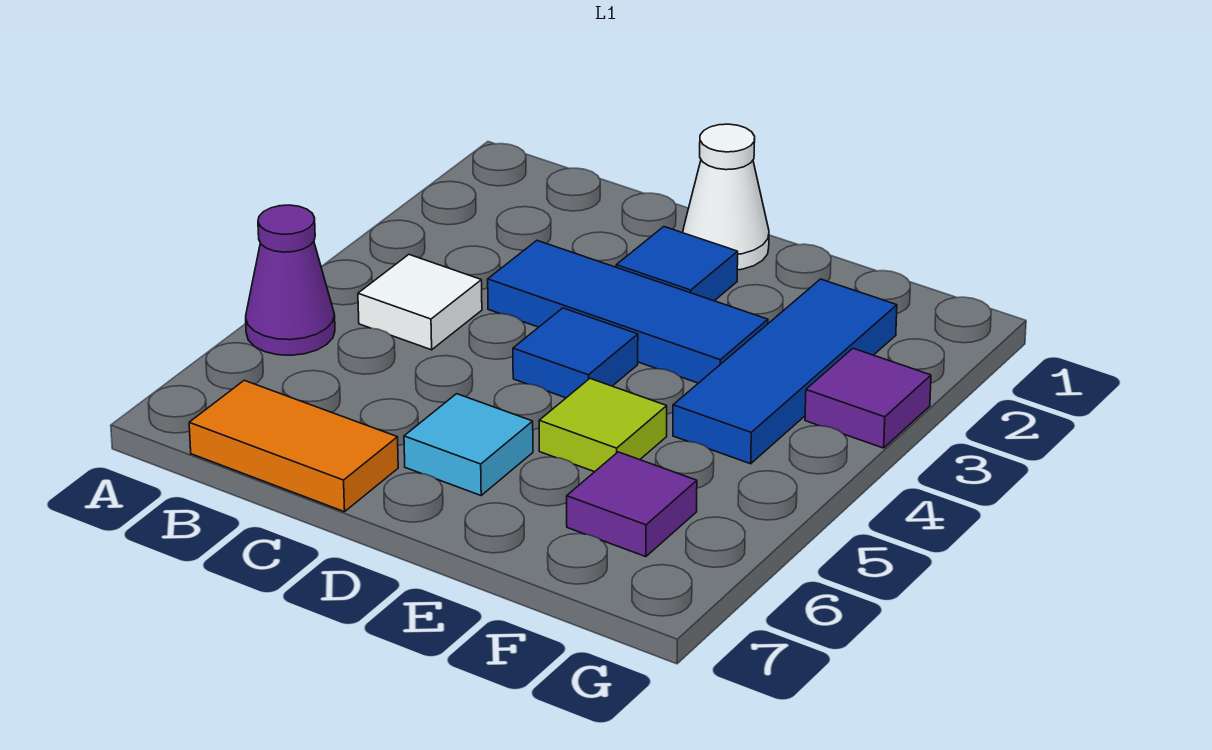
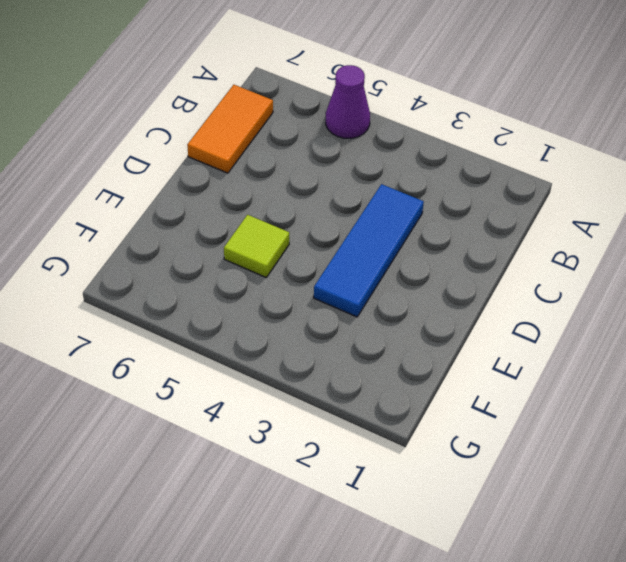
none -> white tile B4 level 1
none -> white cone D1 level 1
none -> blue tile D2 level 1

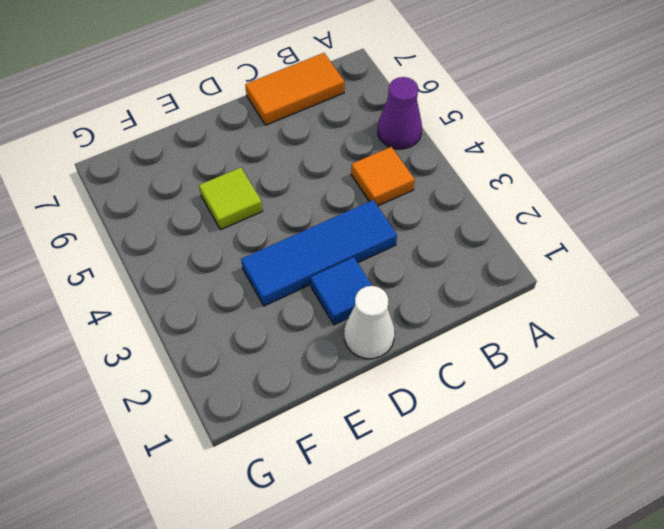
orange tile B4 level 1 -> white tile B4 level 1
none -> blue tile D4 level 1
none -> cyan tile D6 level 1
none -> blue tile F2:F4 level 1

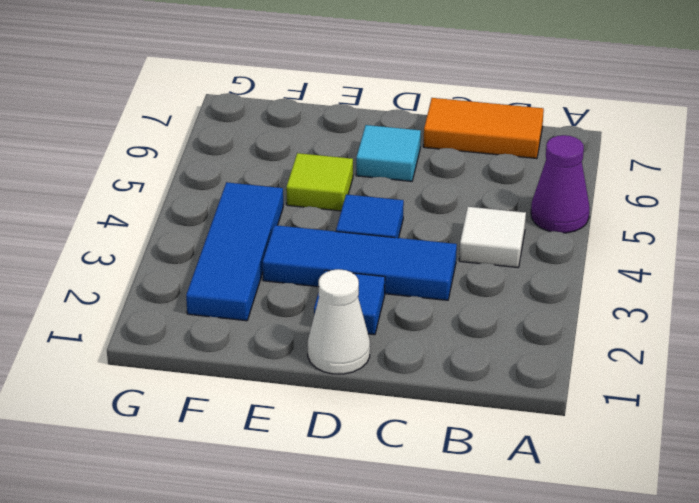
none -> purple tile F6 level 1
none -> purple tile G3 level 1

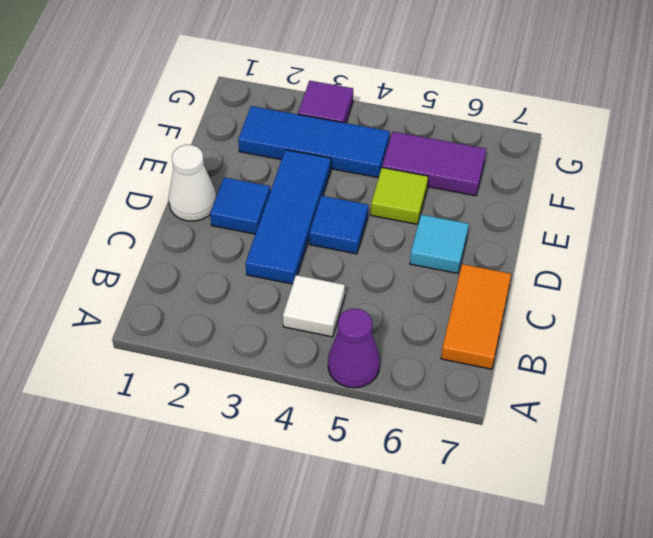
purple tile F5:F6 level 1 -> purple tile F6 level 1

